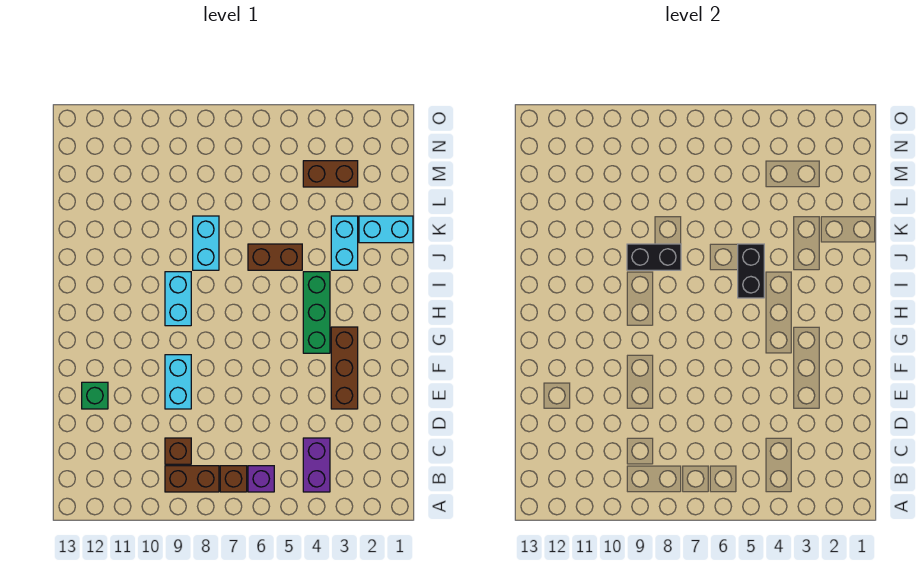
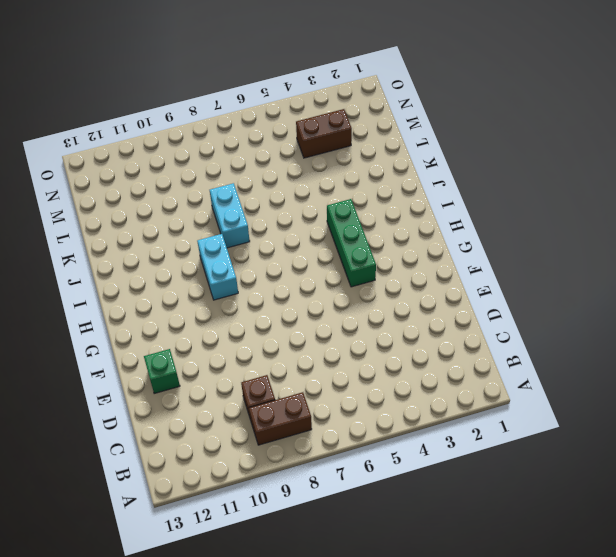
none -> purple brick B4:C4 level 1
none -> purple brick B6 level 1
none -> brown brick B7 level 1

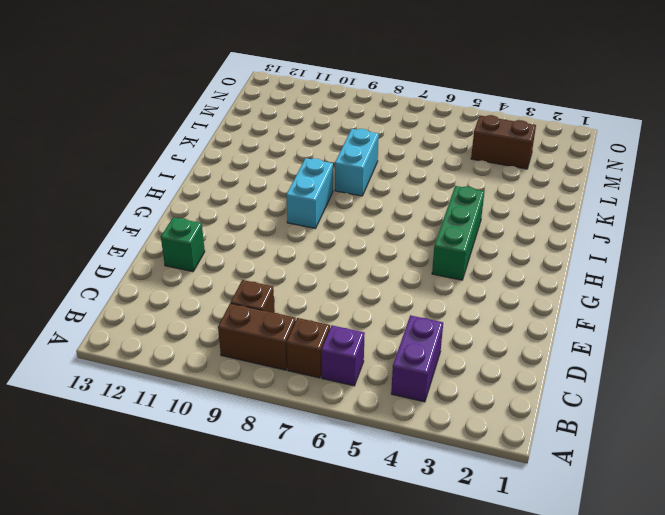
none -> brown brick E3:G3 level 1
none -> cyan brick E9:F9 level 1
none -> cyan brick J3:K3 level 1

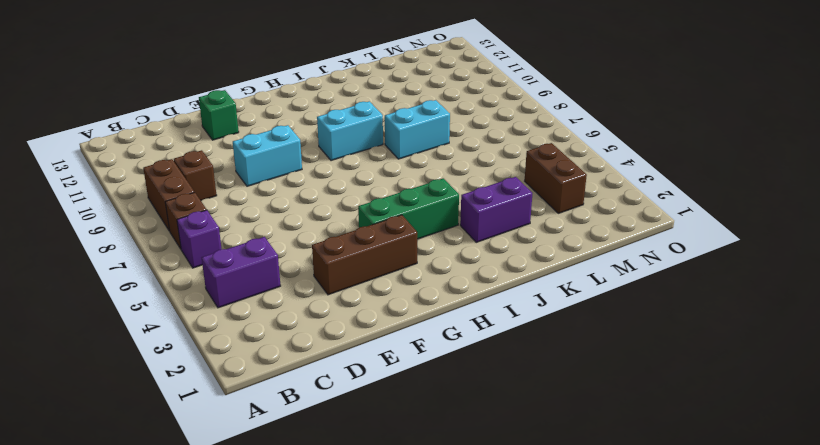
purple brick J3:K3 level 1 -> cyan brick J3:K3 level 1
none -> brown brick J5:J6 level 1
none -> cyan brick K1:K2 level 1
none -> black brick I5:J5 level 2

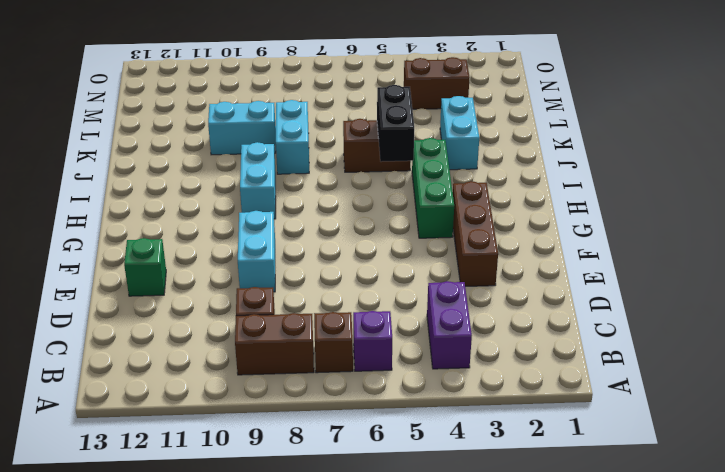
cyan brick K9:K10 level 1 -> cyan brick K1:K2 level 1
none -> black brick J8:J9 level 2

